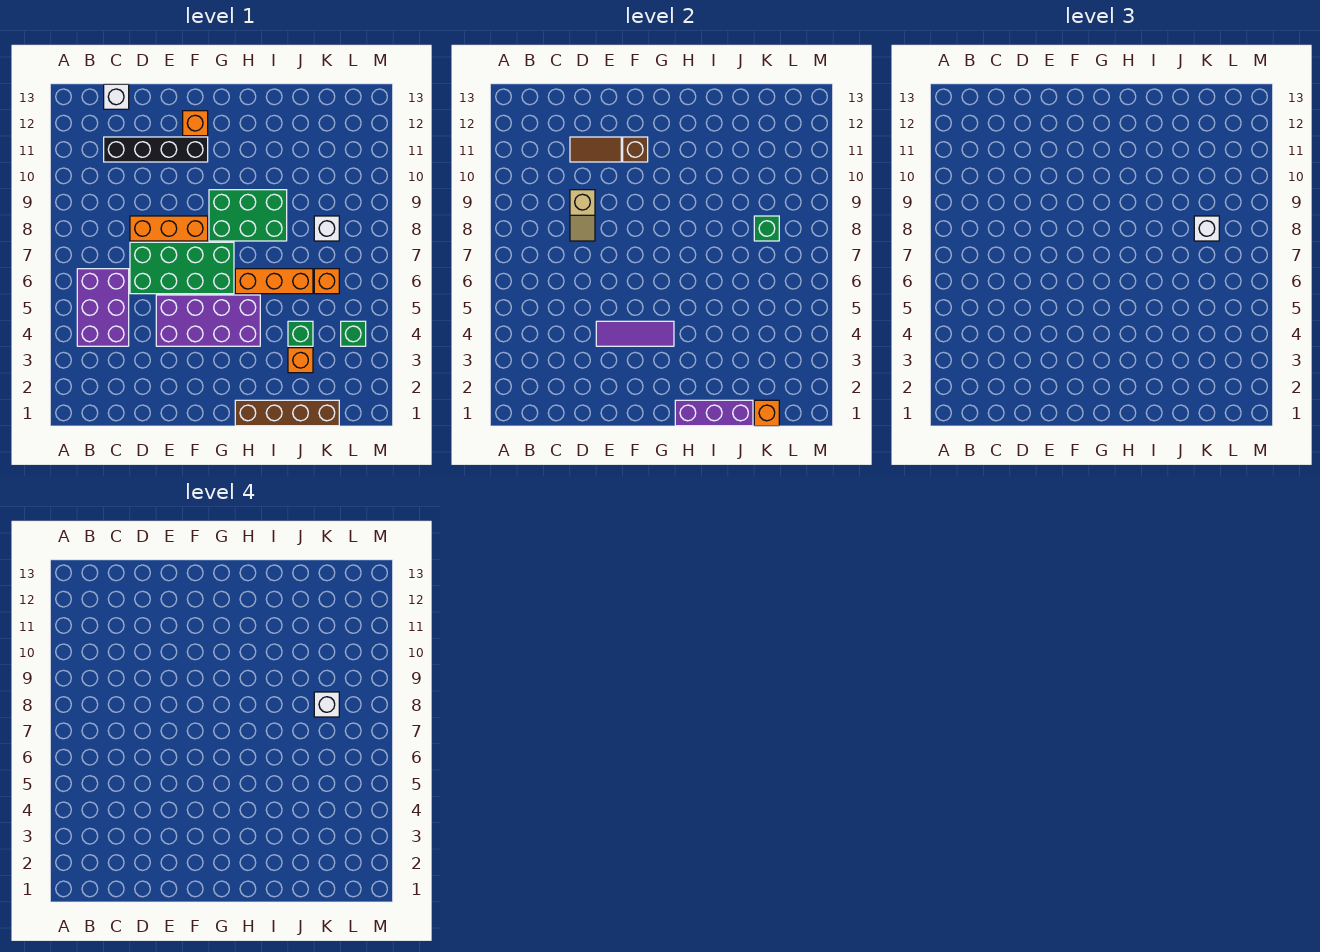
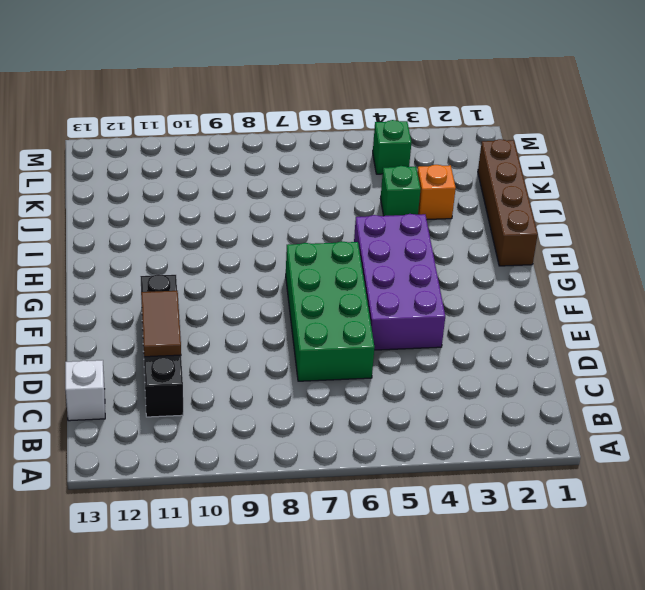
none -> purple brick B4:C6 level 1
none -> orange brick D8:F8 level 1
none -> orange brick F12 level 1

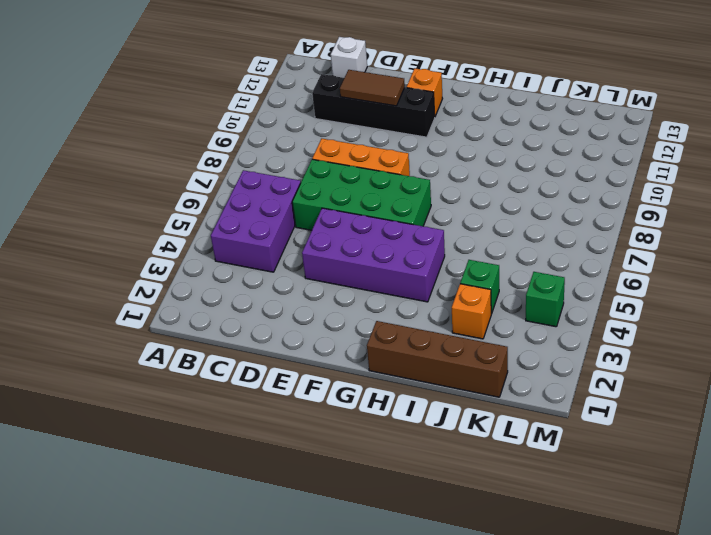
none -> green brick G8:I9 level 1
none -> orange brick H6:J6 level 1
none -> orange brick K6 level 1

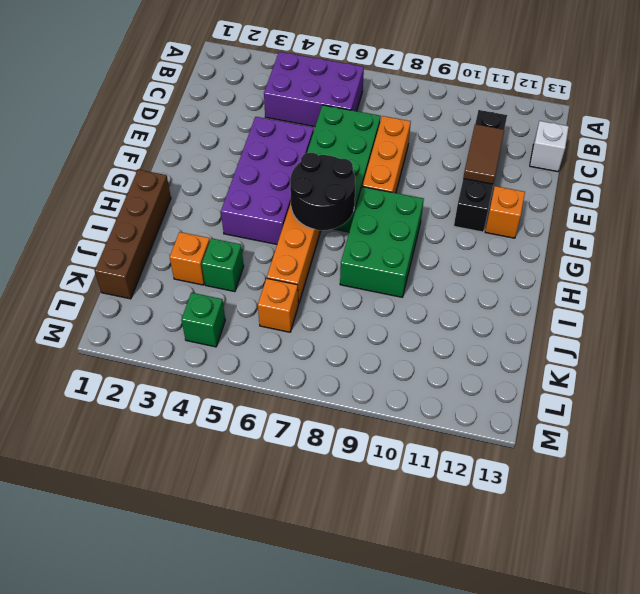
black round brick G6:H7 level 2 -> none
none -> white brick K8 level 1
none -> tan slope D8:D9 level 2 top 9
none -> purple tile E4:G4 level 2

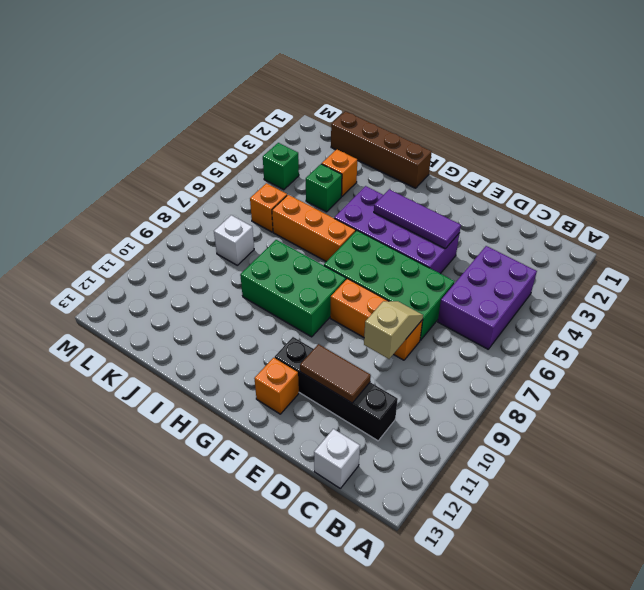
none -> brown brick F11 level 2
none -> purple brick H1:J1 level 2
none -> orange brick K1 level 2

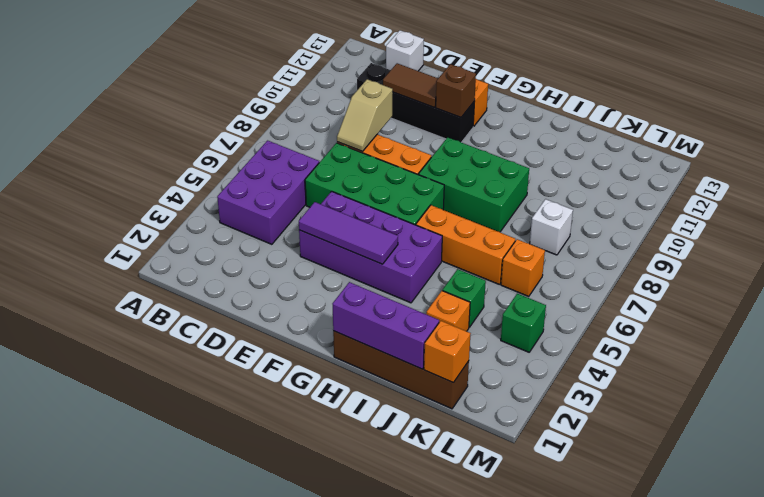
none -> green brick K8 level 2
none -> white brick K8 level 3
none -> white brick K8 level 4

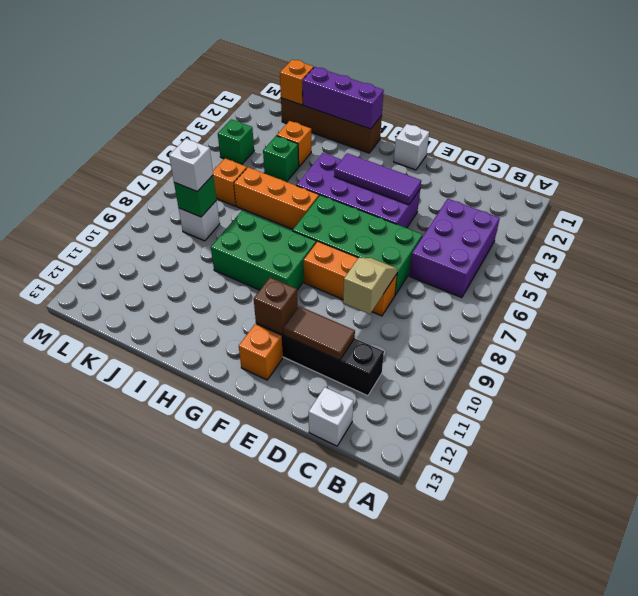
white brick F1 level 1 -> white brick K8 level 4

